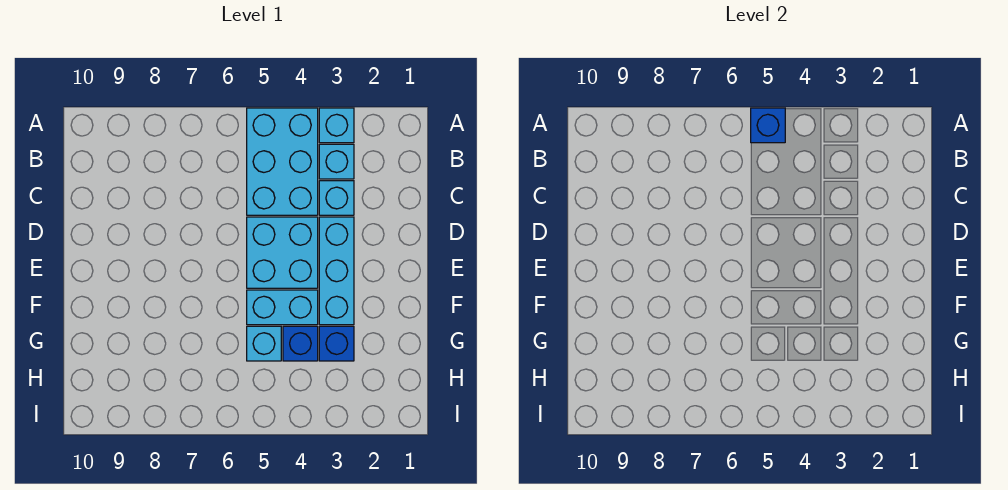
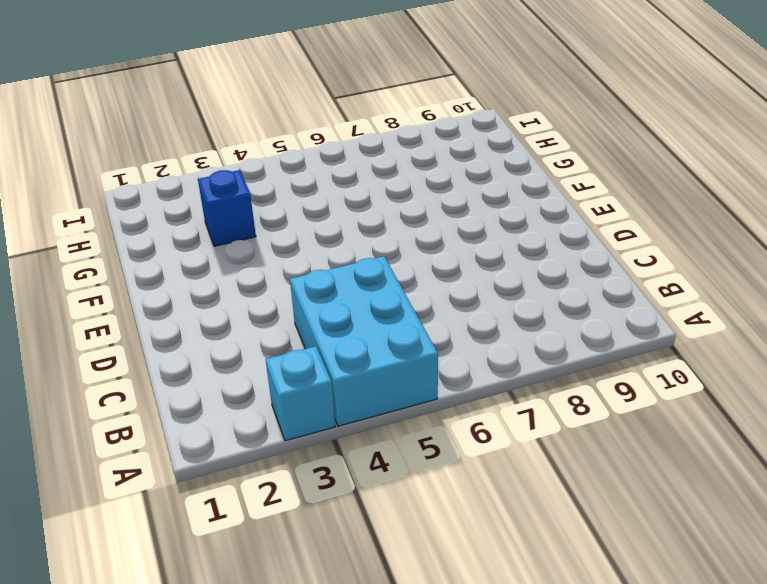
none -> cyan brick B3 level 1
none -> cyan brick C3 level 1

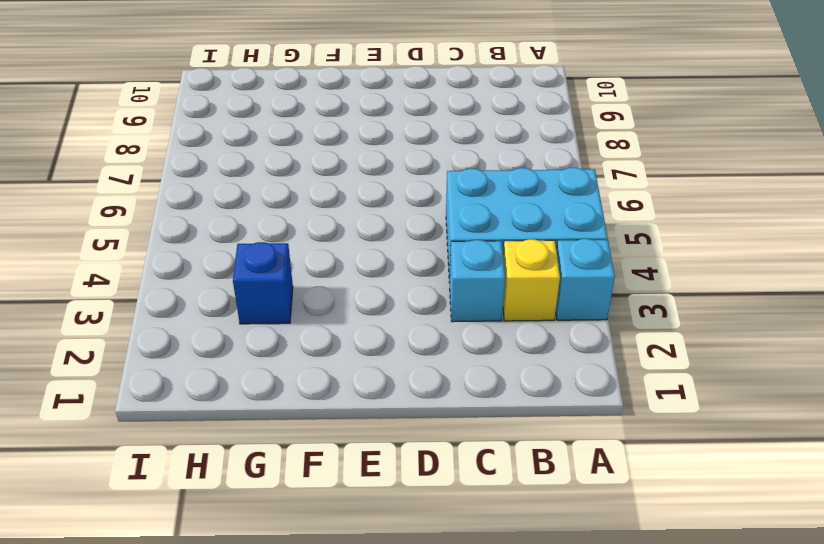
yellow brick B3 level 1 -> cyan brick B3 level 1
none -> cyan brick D3:F3 level 1
none -> cyan brick D4:E5 level 1

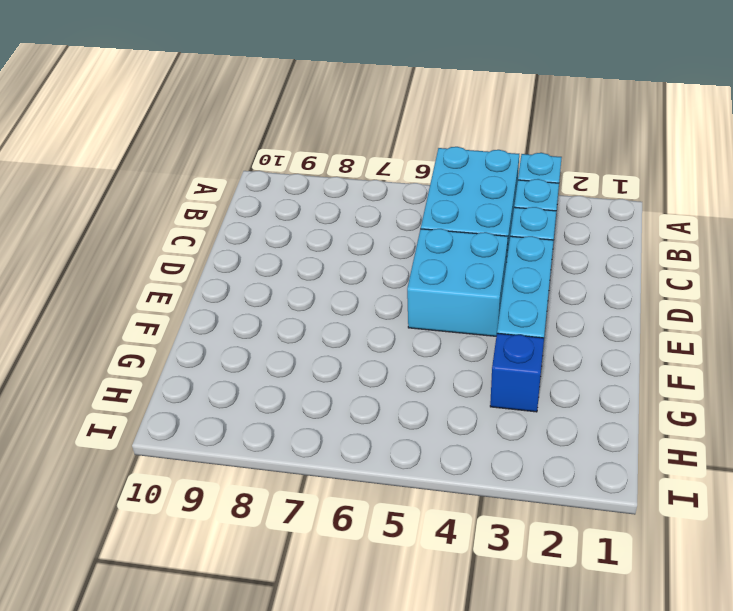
none -> cyan brick F4:F5 level 1
none -> blue brick G4 level 1

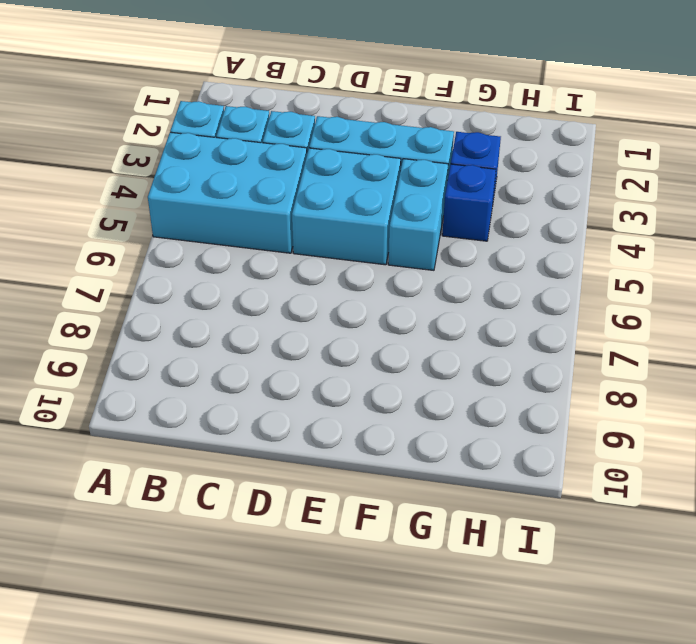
none -> cyan brick G5 level 1
none -> blue brick A5 level 2

